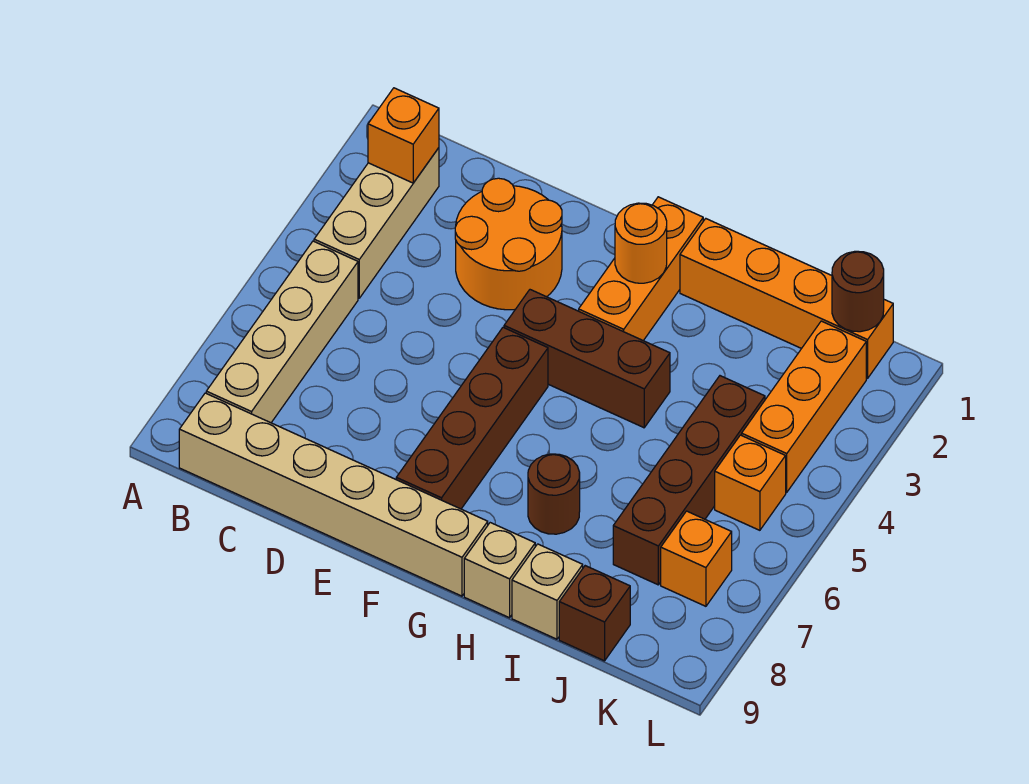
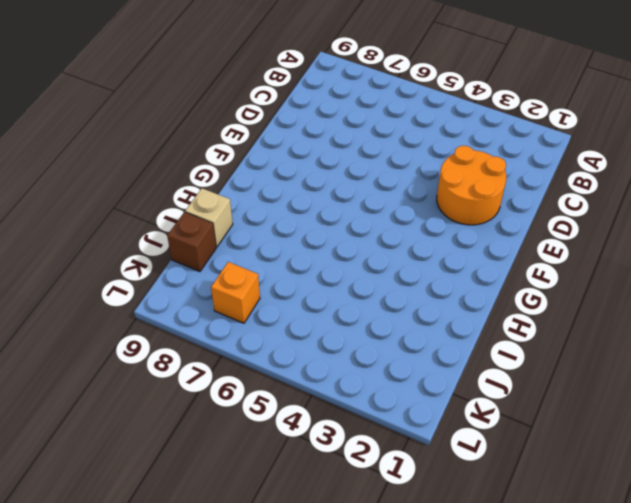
none -> tan brick B2:B4 level 1
none -> tan brick B5:B8 level 1
none -> tan brick B9:G9 level 1

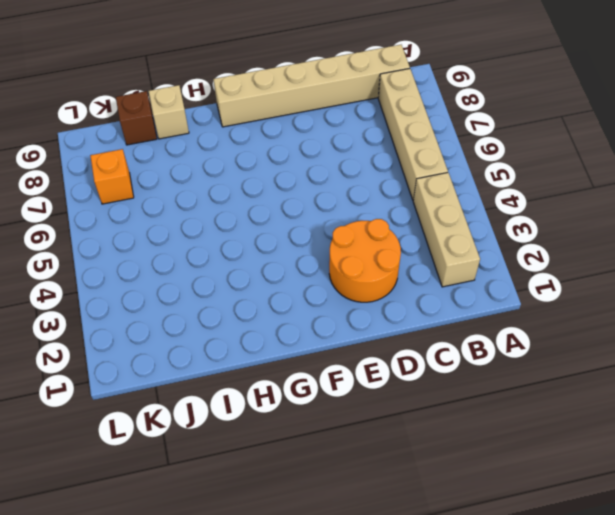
none -> brown brick F4:H4 level 1
none -> brown brick F5:F8 level 1
none -> orange brick G1:G3 level 1

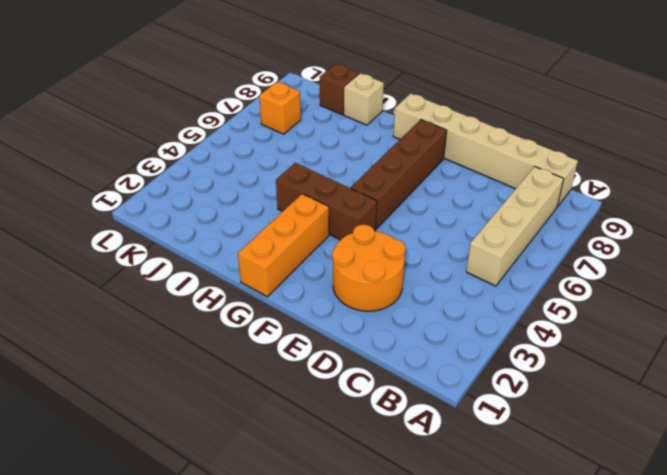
none -> tan brick B2:B4 level 1
none -> orange brick H1:K1 level 1
none -> brown round brick H7 level 1

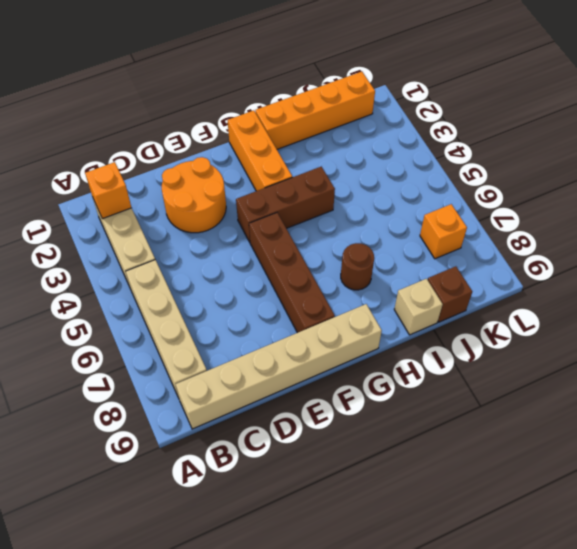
none -> tan brick H9 level 1
none -> brown brick J4:J7 level 1
none -> orange brick K2:K4 level 1

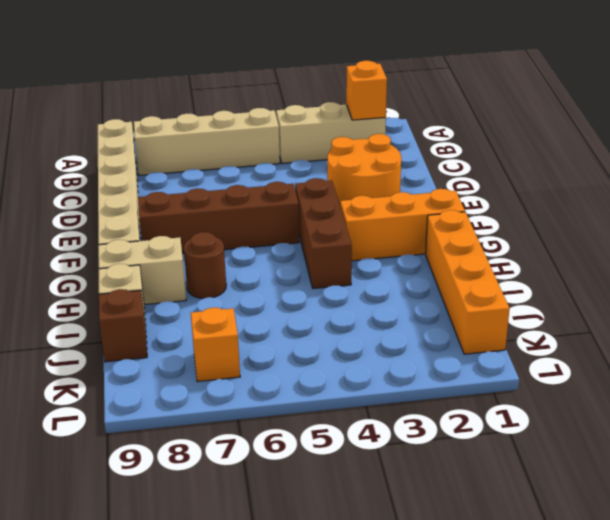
tan brick H8:H9 level 1 -> tan brick H9 level 1
none -> brown brick J4:J7 level 1
none -> orange brick K2:K4 level 1
none -> orange brick K5 level 1

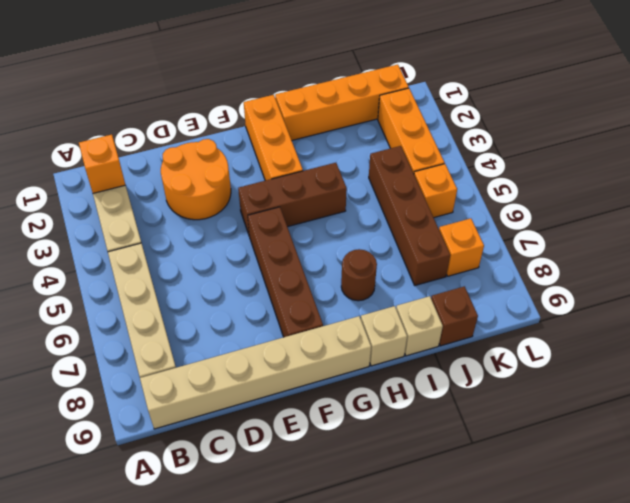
none -> orange round brick G2 level 2
none -> brown round brick K1 level 2

